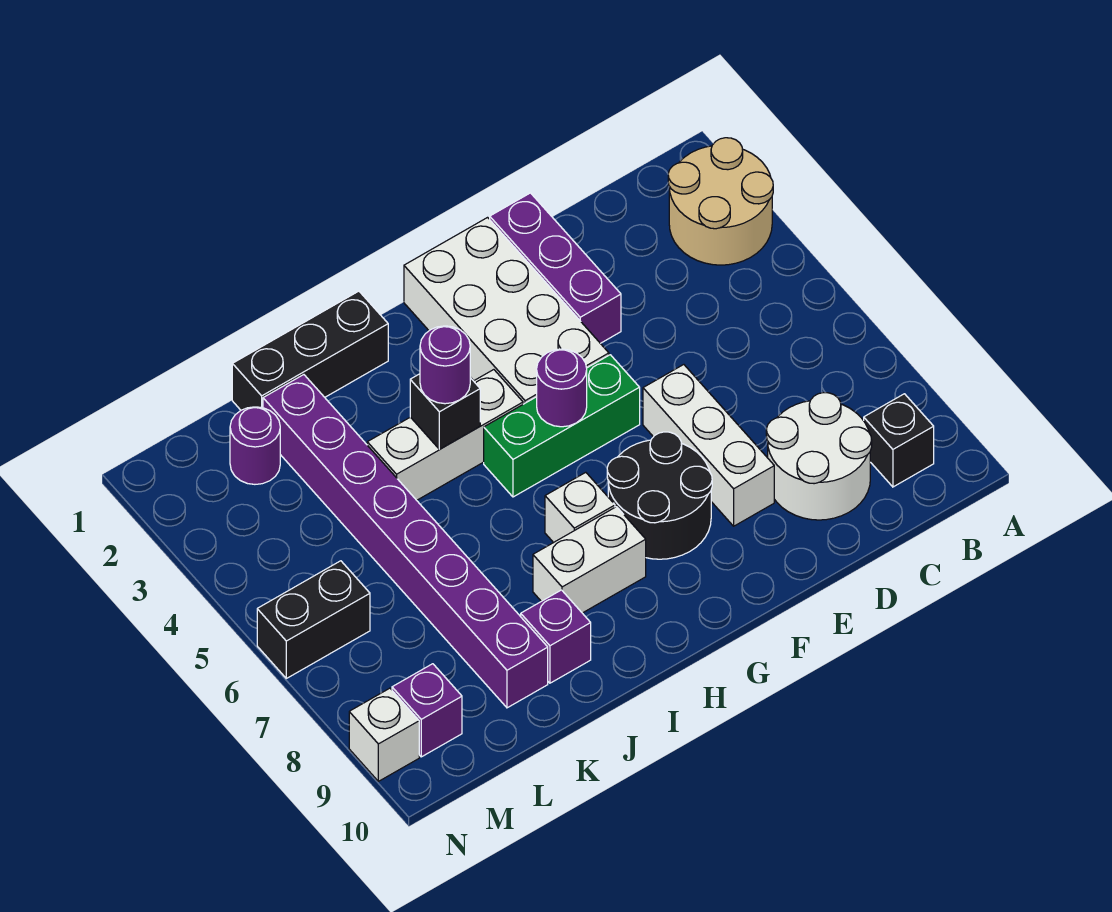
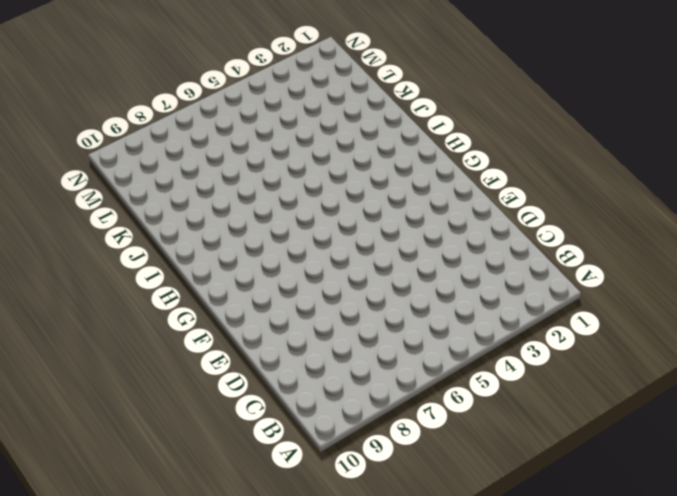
none -> tan round brick A2:B3 level 1
none -> black brick B9 level 1
none -> white round brick C8:D9 level 1

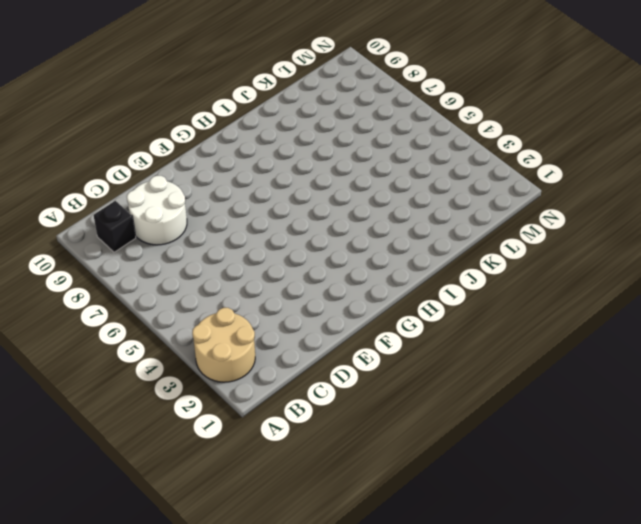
none -> purple brick E1:E3 level 1
none -> white brick E6:E8 level 1
none -> white brick F1:G4 level 1

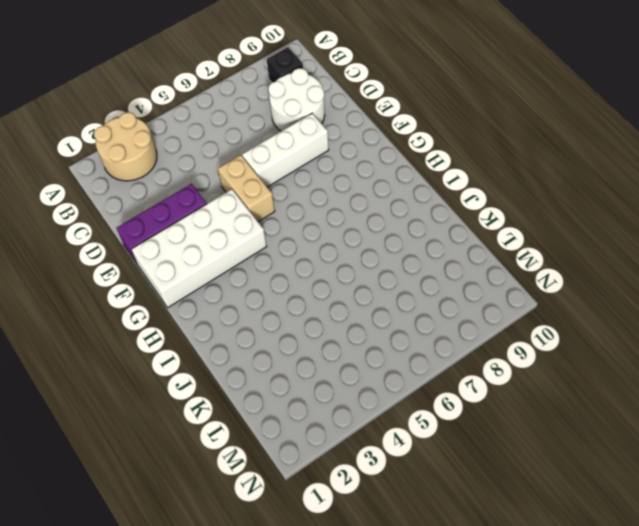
tan brick E5:F5 level 1 -> green brick F5:H5 level 1
none -> black round brick F7:G8 level 1
none -> white brick H4:J4 level 1
none -> white brick H7 level 1

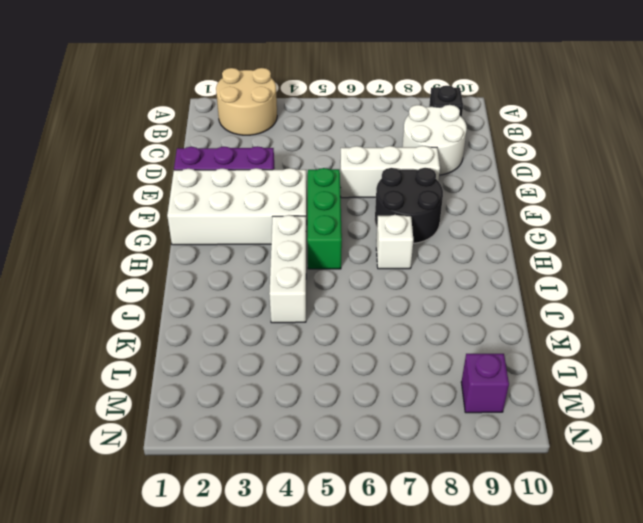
none -> white brick H8:I8 level 1
none -> black brick I1:K1 level 1
none -> purple brick J9 level 1

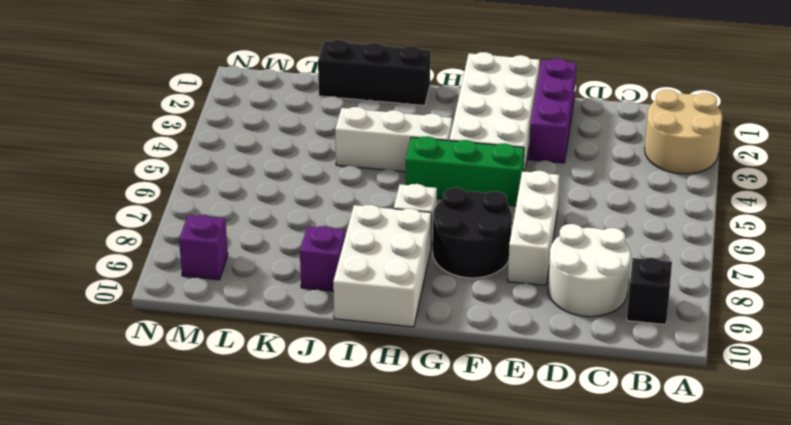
white brick H8:I10 level 1 -> white brick H8:I8 level 1
none -> purple brick K2:K9 level 1
none -> purple round brick L2 level 1
none -> black brick M6:N6 level 1

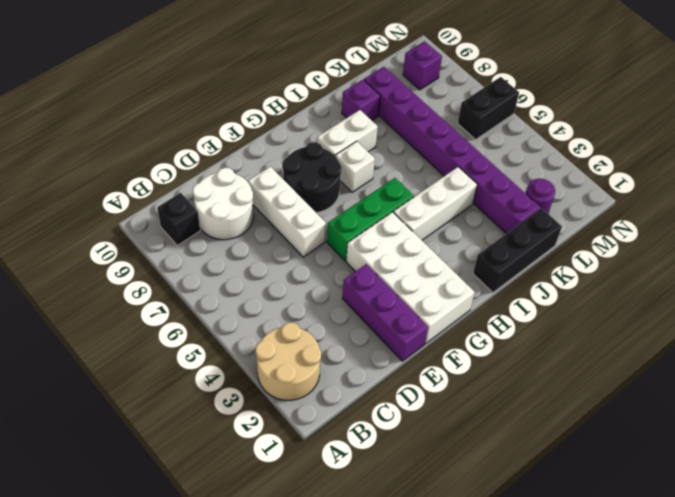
none -> white brick N9 level 1
none -> purple round brick G5 level 2
none -> black brick I4 level 2

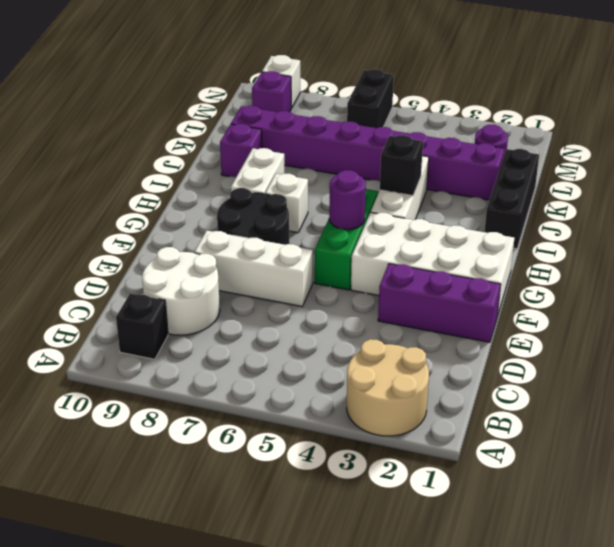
none -> purple round brick I4 level 3

